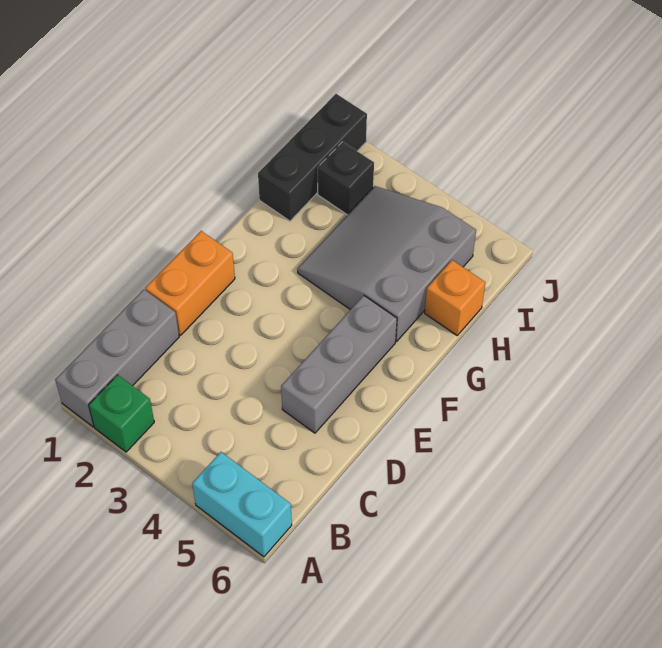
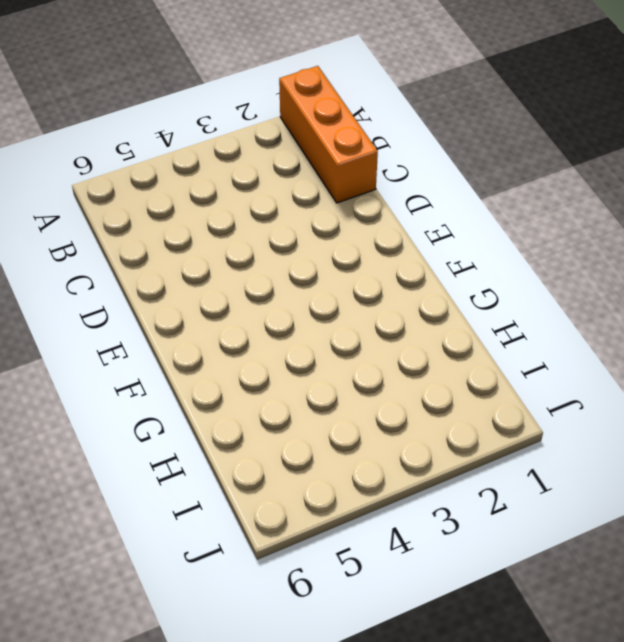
orange brick A1:C1 level 1 -> grey brick A1:C1 level 1
none -> green brick A2 level 1
none -> cyan brick A5:A6 level 1

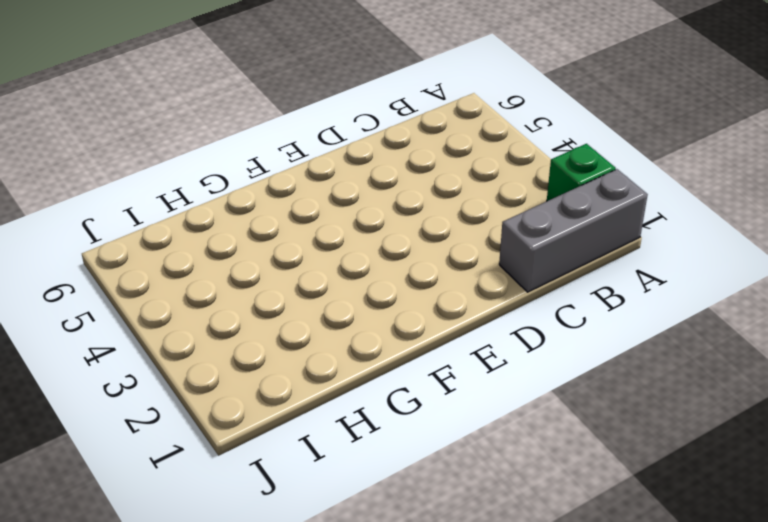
none -> cyan brick A5:A6 level 1
none -> orange brick D1:E1 level 1

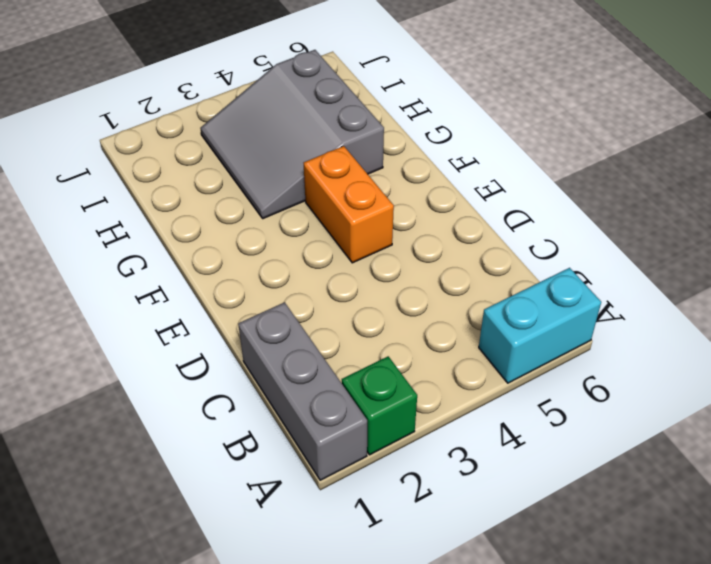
orange brick E4:F4 level 1 -> orange brick D1:E1 level 1
none -> grey brick D5:F5 level 1
none -> black brick H1:J1 level 1

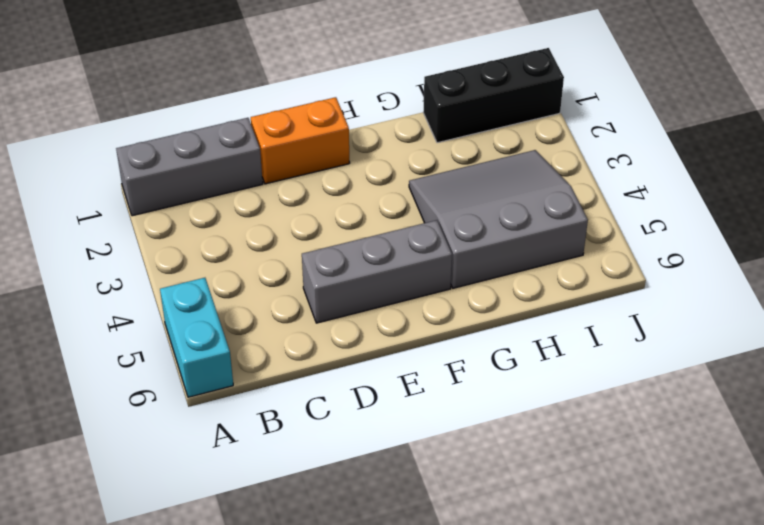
none -> green brick A2 level 1
none -> orange brick H6 level 1

